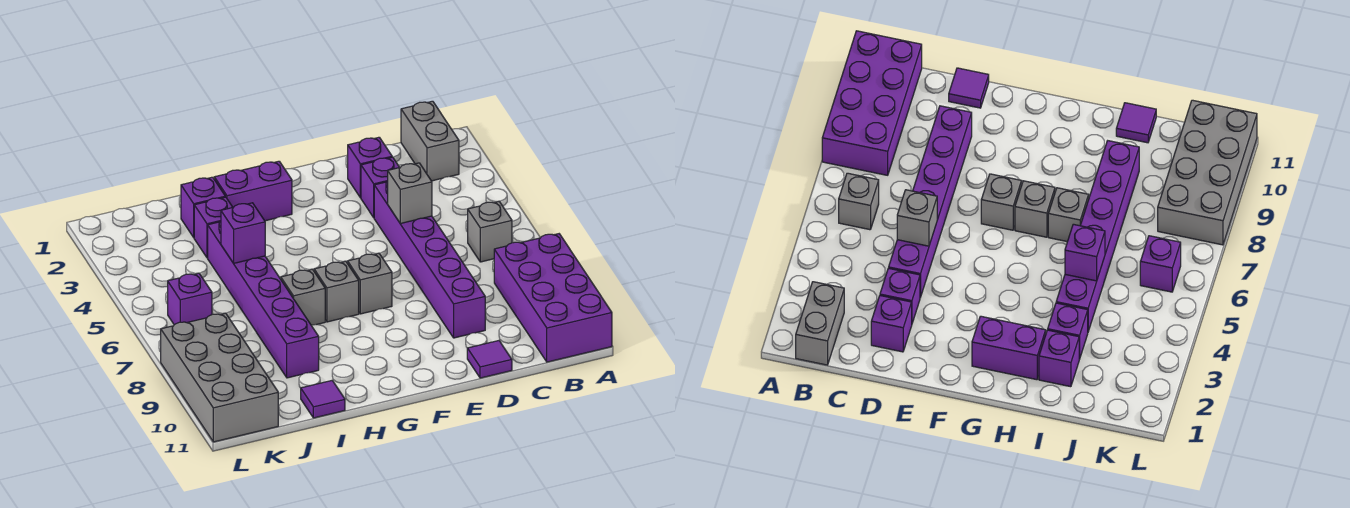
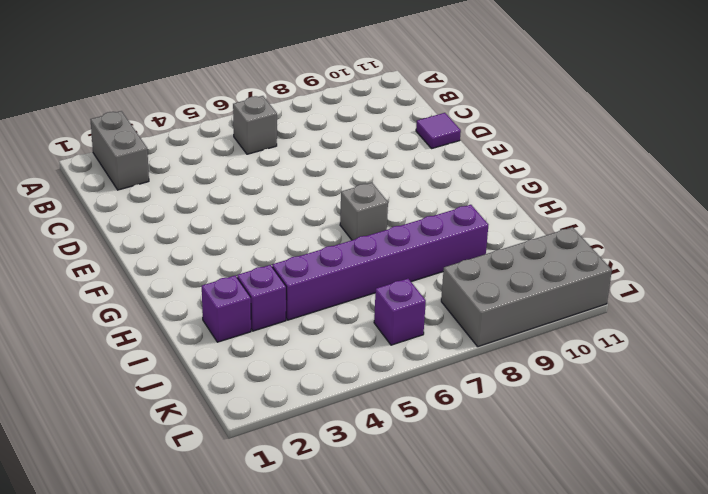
grey brick A2:B2 level 1 -> grey brick B1:B2 level 1
none -> purple brick A8:B11 level 1
none -> purple brick D2 level 1
none -> purple brick D3 level 1

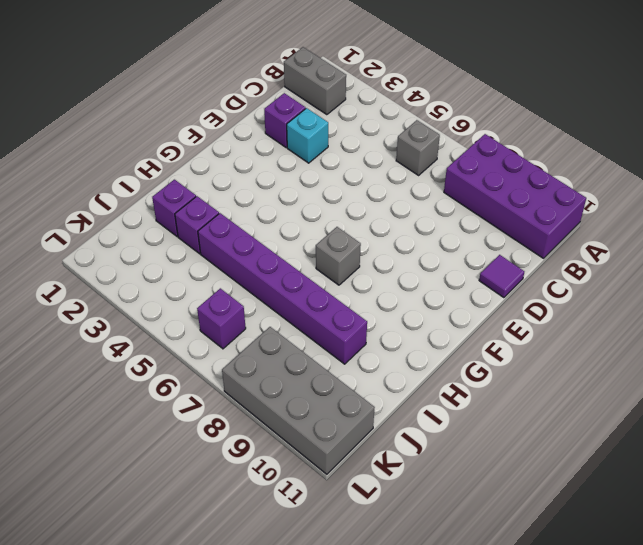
cyan brick D3 level 1 -> purple brick D3 level 1
none -> purple brick D4:D9 level 1
none -> grey brick F7 level 1
none -> purple brick G2:H2 level 1

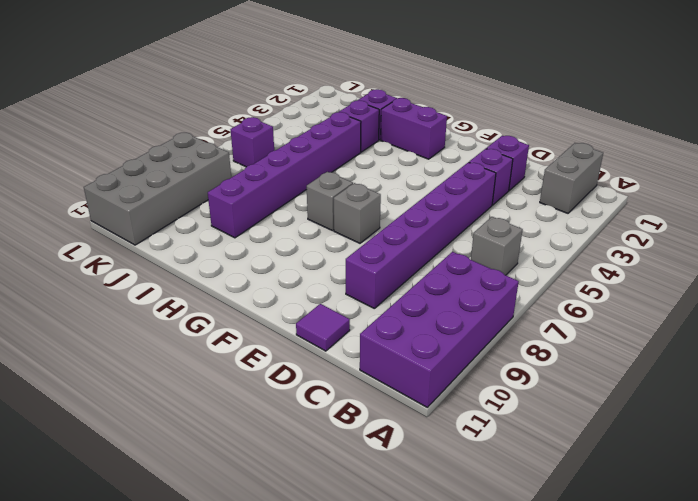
none -> grey brick H7 level 1
none -> purple tile I11 level 1
none -> grey brick D5 level 2

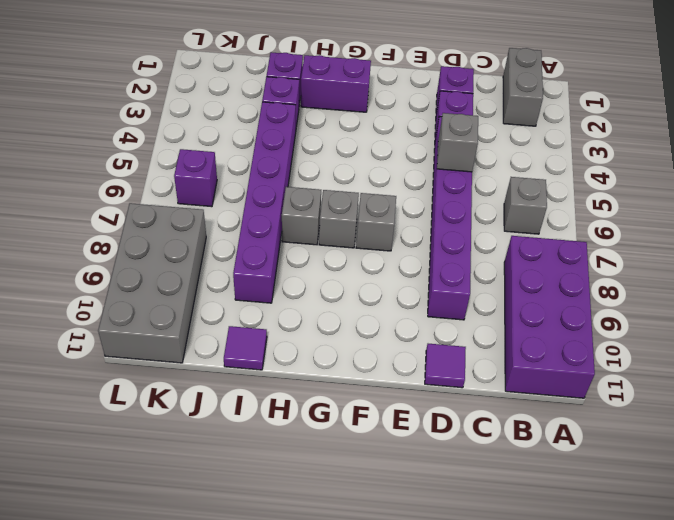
none -> purple brick I5 level 2

